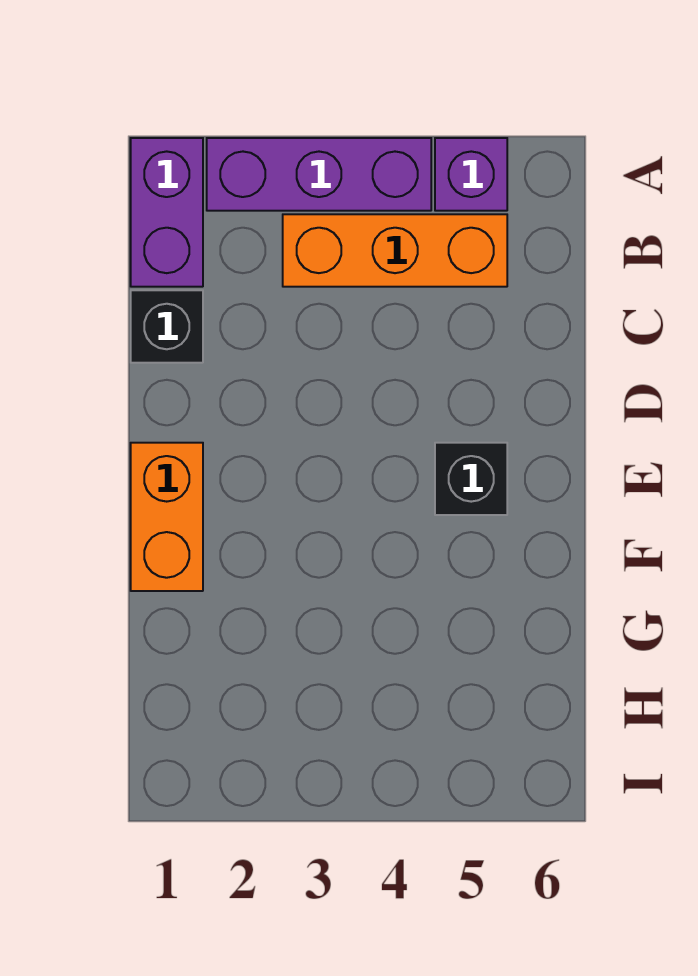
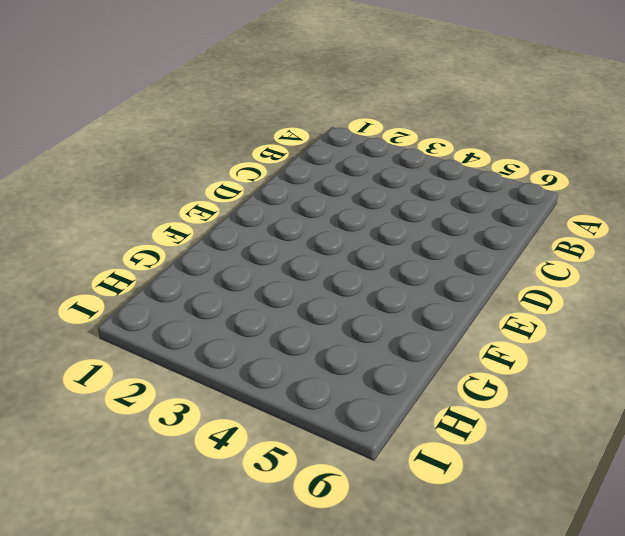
none -> purple brick A1:B1 level 1
none -> purple brick A2:A4 level 1

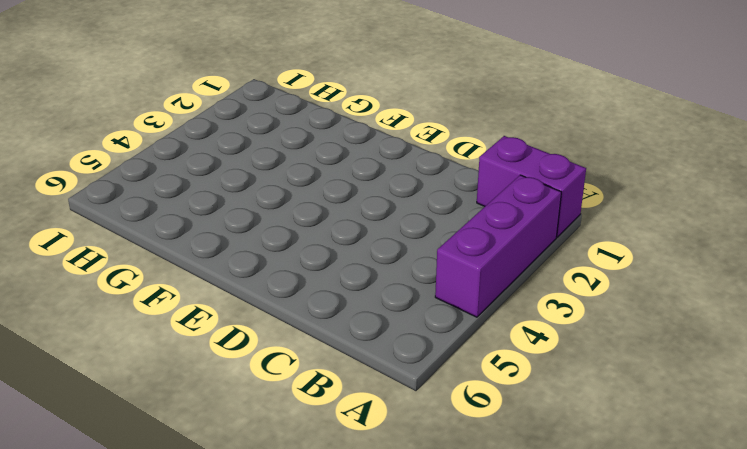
none -> purple brick A5 level 1
none -> orange brick B3:B5 level 1

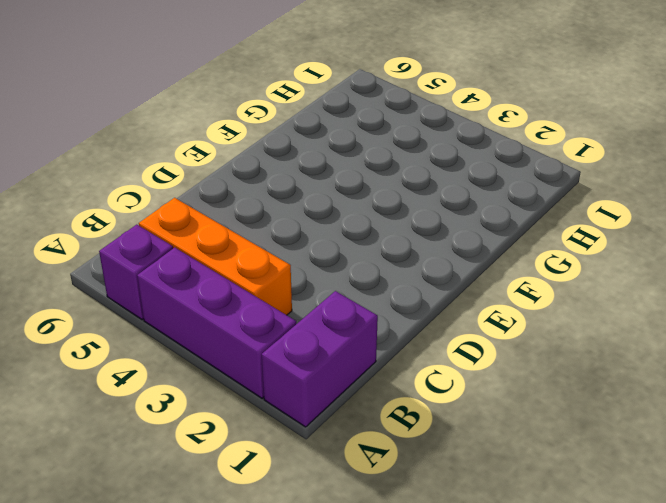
none -> black brick C1 level 1
none -> orange brick E1:F1 level 1

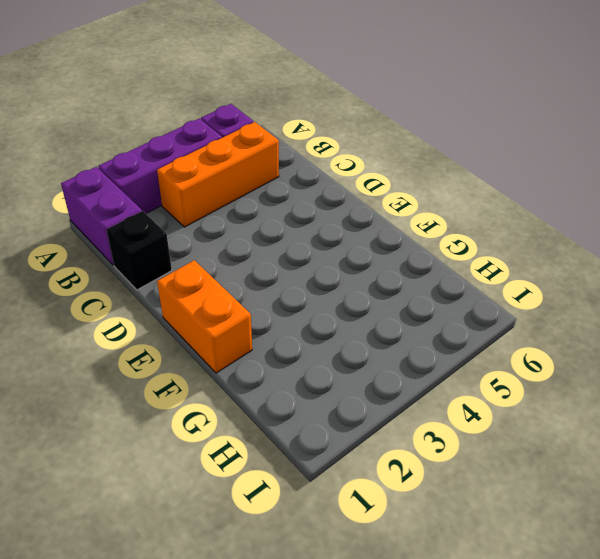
none -> black brick E5 level 1

